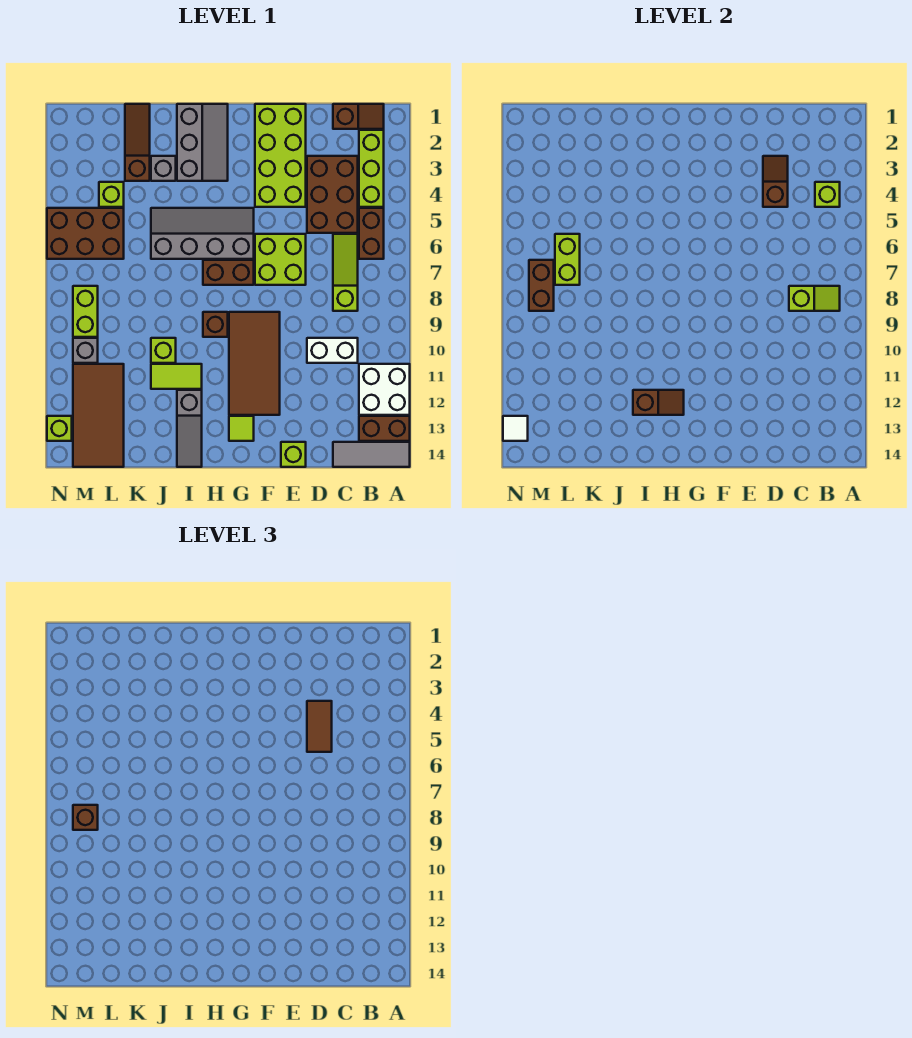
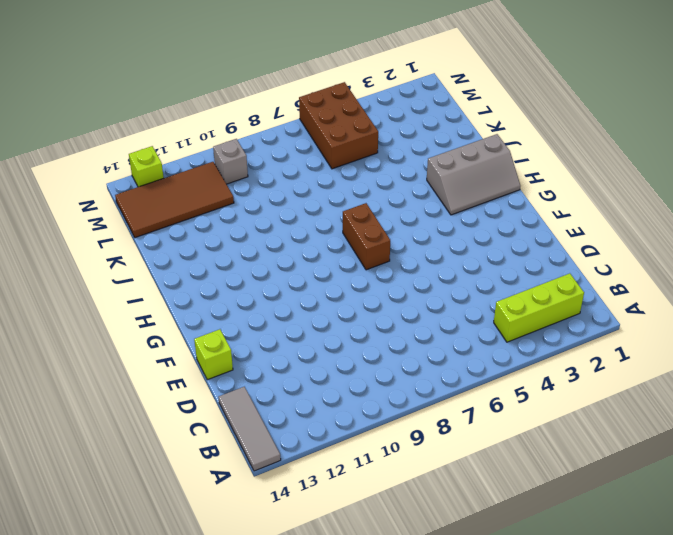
none -> white brick A11:B12 level 1
none -> brown brick A13:B13 level 1
none -> brown slope B1:C1 level 1 top C
none -> brown brick B5:B6 level 1

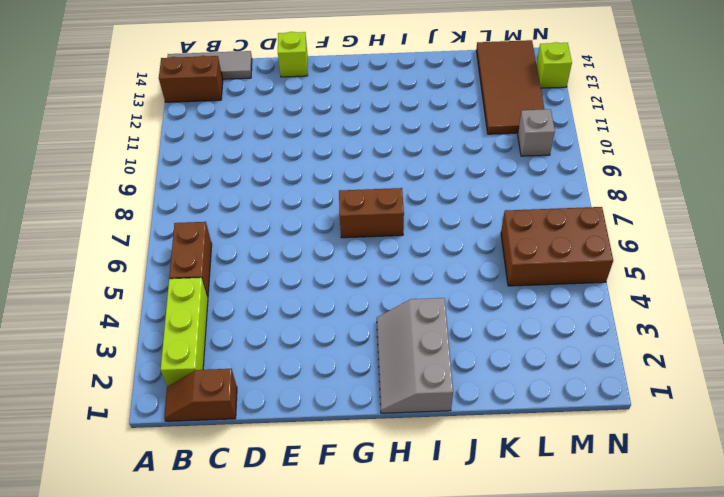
none -> white brick A11:B12 level 1
none -> brown brick C3:D5 level 1
none -> lime slope C6:C8 level 1 top 8
none -> white brick C10:D10 level 1

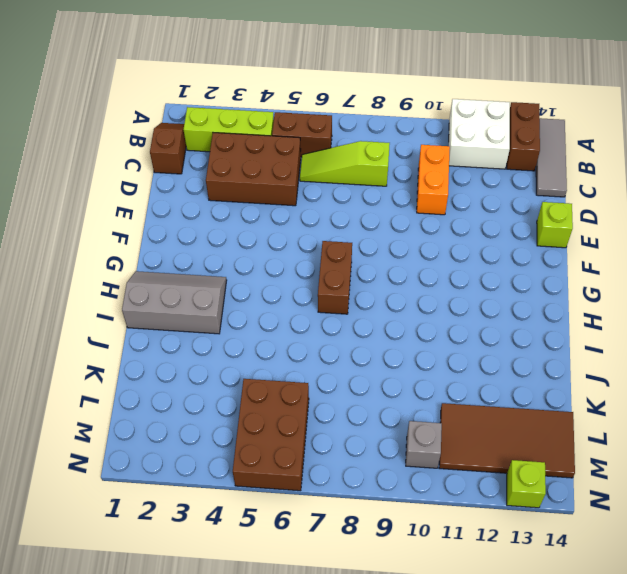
orange brick C10:D10 level 1 -> white brick C10:D10 level 1
none -> lime brick E1:F4 level 1
none -> lime brick E6:F7 level 1
none -> brown tile F9:G12 level 1
none -> grey slope G5:J6 level 1 top 6

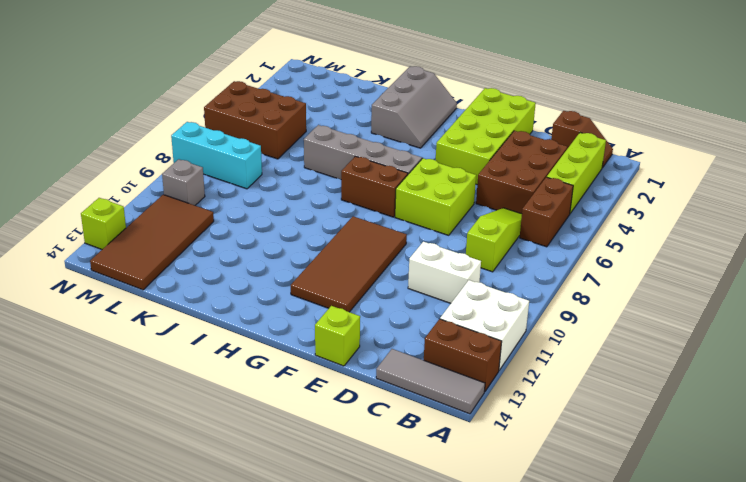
cyan brick L8:N8 level 1 -> lime brick M8:M9 level 1
none -> lime tile G13 level 1
none -> brown brick H9 level 1
none -> lime tile I11:J11 level 1
none -> grey slope I12:I14 level 1 top 12

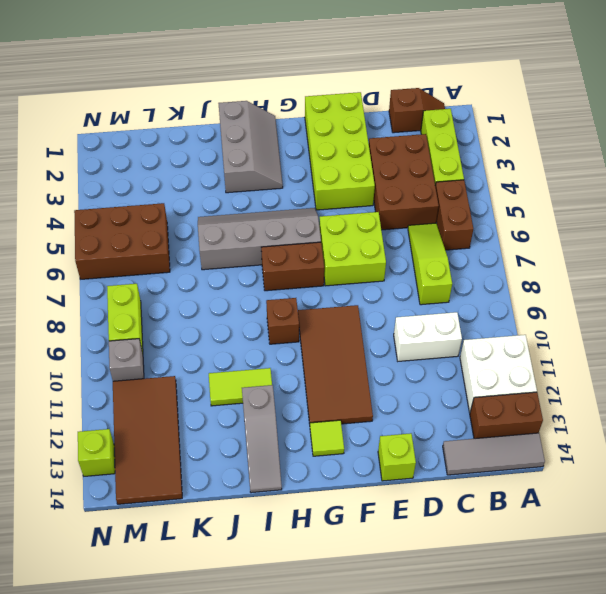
none -> grey brick J3 level 1
none -> lime brick J10 level 1
none -> brown slope K1:K3 level 1 top 3
none -> lime brick L4 level 1

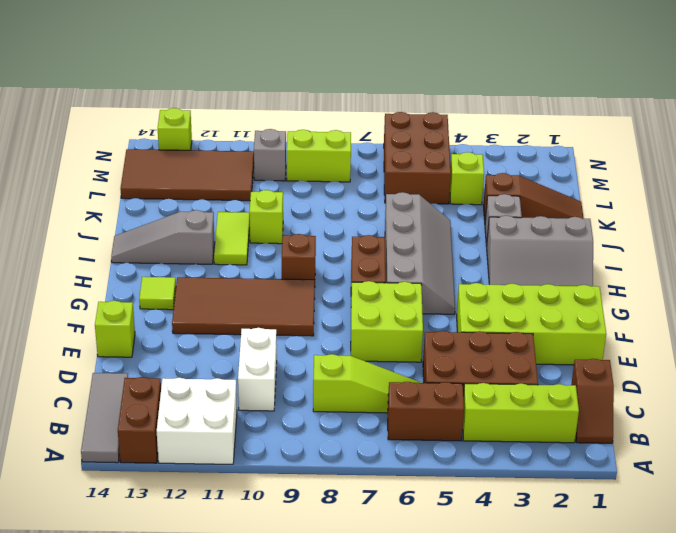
none -> lime brick B4 level 2
none -> lime slope B8:C8 level 2 top C
none -> brown slope D3:D4 level 2 top 4
none -> brown slope H12:I12 level 2 top I

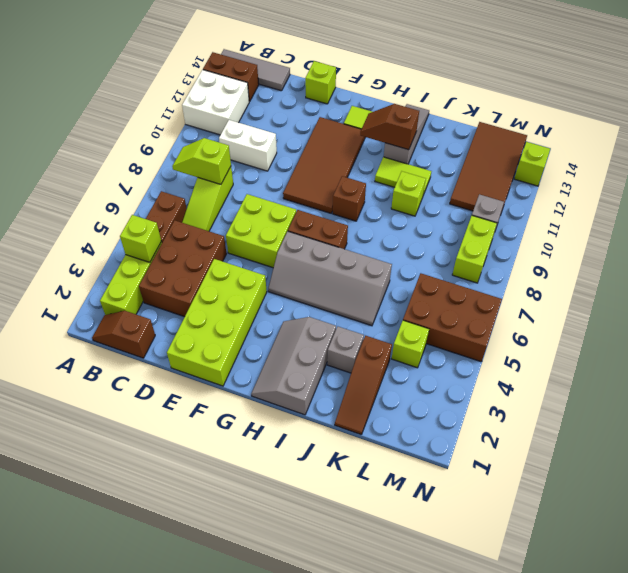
none -> brown slope D3:D4 level 2 top 4
none -> lime brick L6:L7 level 2
none -> brown brick M7:M8 level 2
none -> white tile N13 level 2

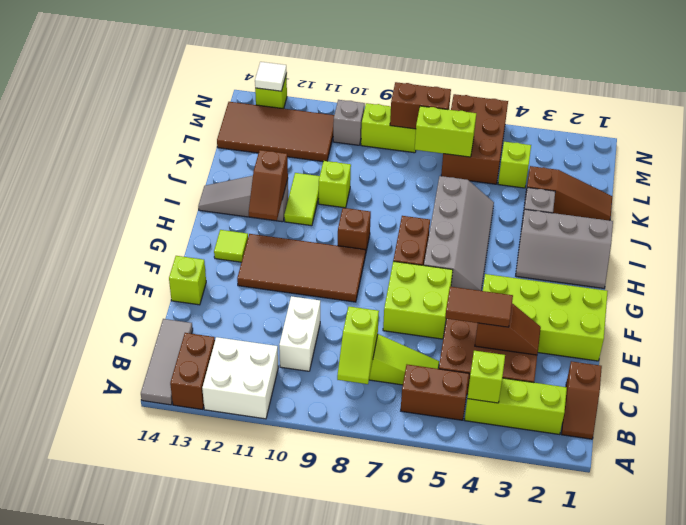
none -> brown brick M8 level 3

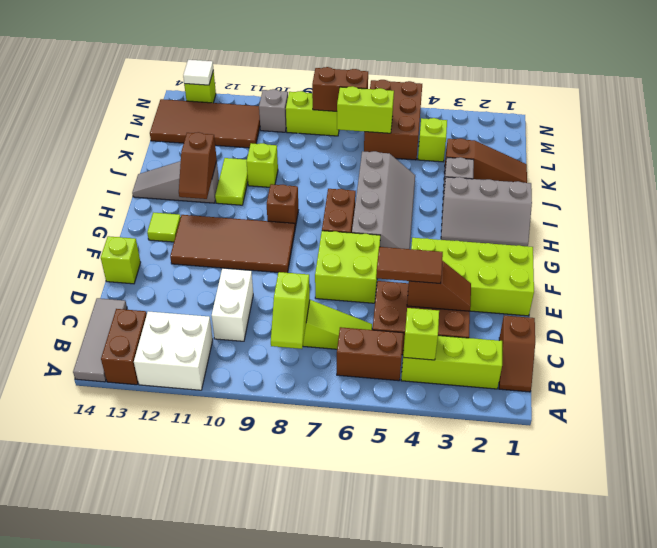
none -> brown brick M8 level 3

